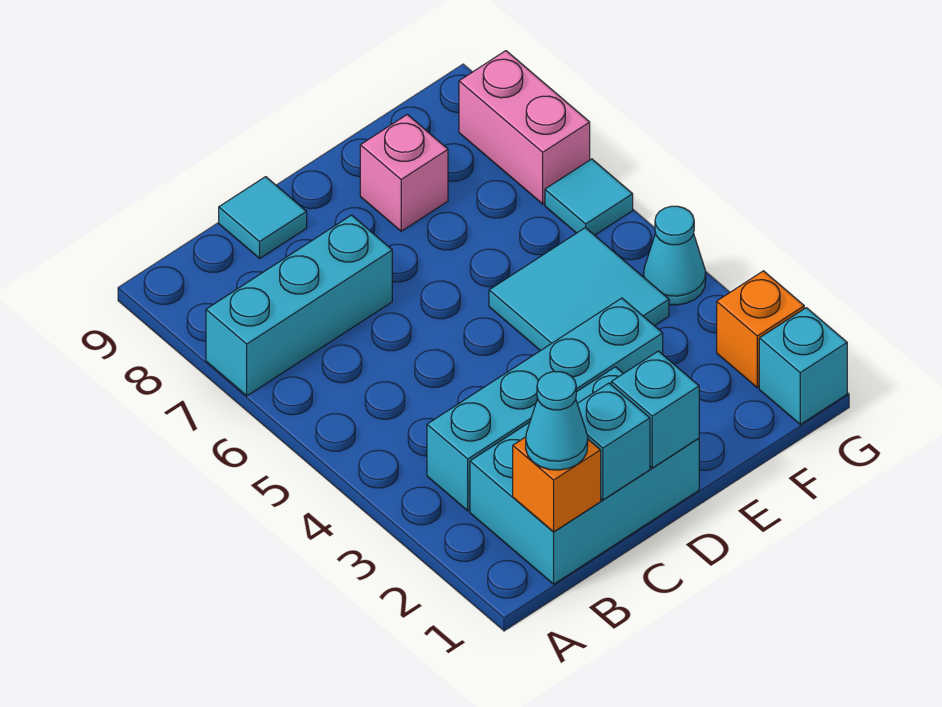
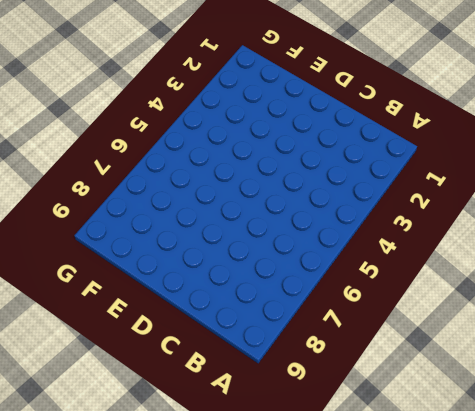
none -> cyan brick A7:C7 level 1
none -> cyan brick B1:D2 level 1
none -> cyan brick B3:E3 level 1

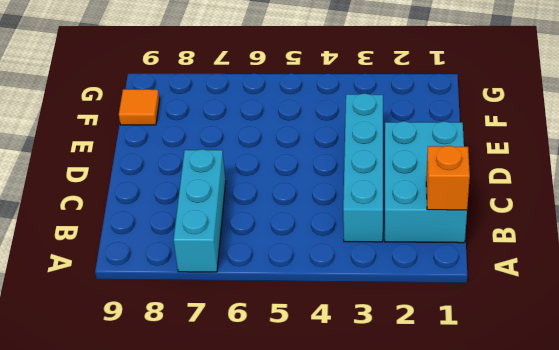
orange tile F9 level 1 -> none
none -> cyan tile C9 level 1
none -> cyan tile E4:F5 level 1
none -> pink brick E8 level 1

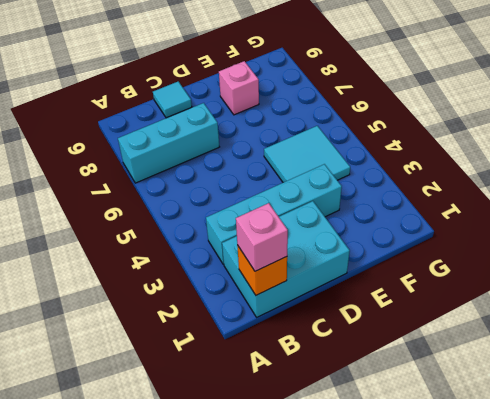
pink brick B1 level 3 -> cyan cone B1 level 3
none -> cyan brick G1 level 1
none -> orange brick G2 level 1
none -> cyan cone G4 level 1

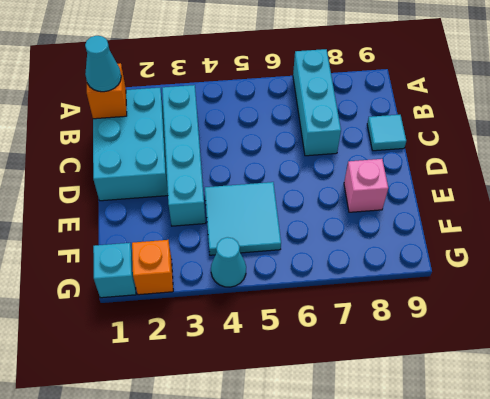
none -> cyan tile G6 level 1
none -> pink brick G7:G8 level 1
none -> cyan brick C1 level 2

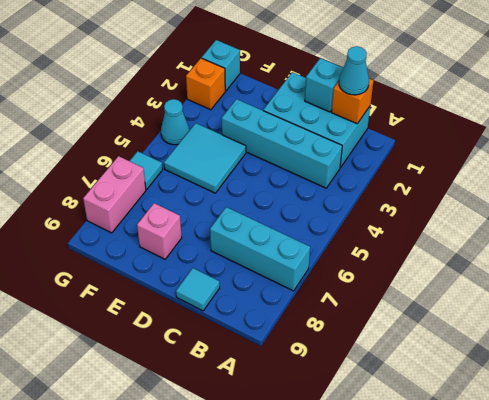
none -> cyan brick D1 level 2

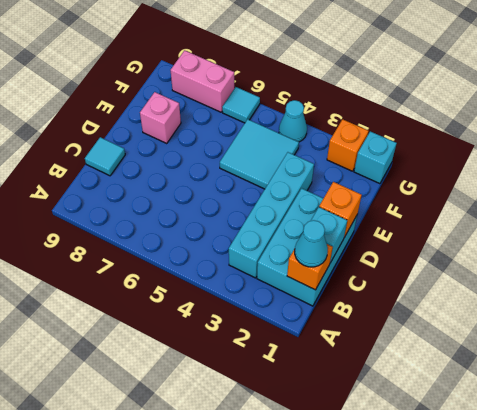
orange brick D1 level 2 -> cyan brick D1 level 2
none -> cyan brick A7:C7 level 1

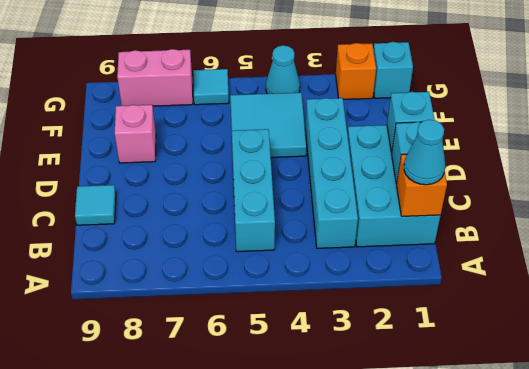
cyan brick B5:D5 level 1 -> cyan brick A7:C7 level 1

